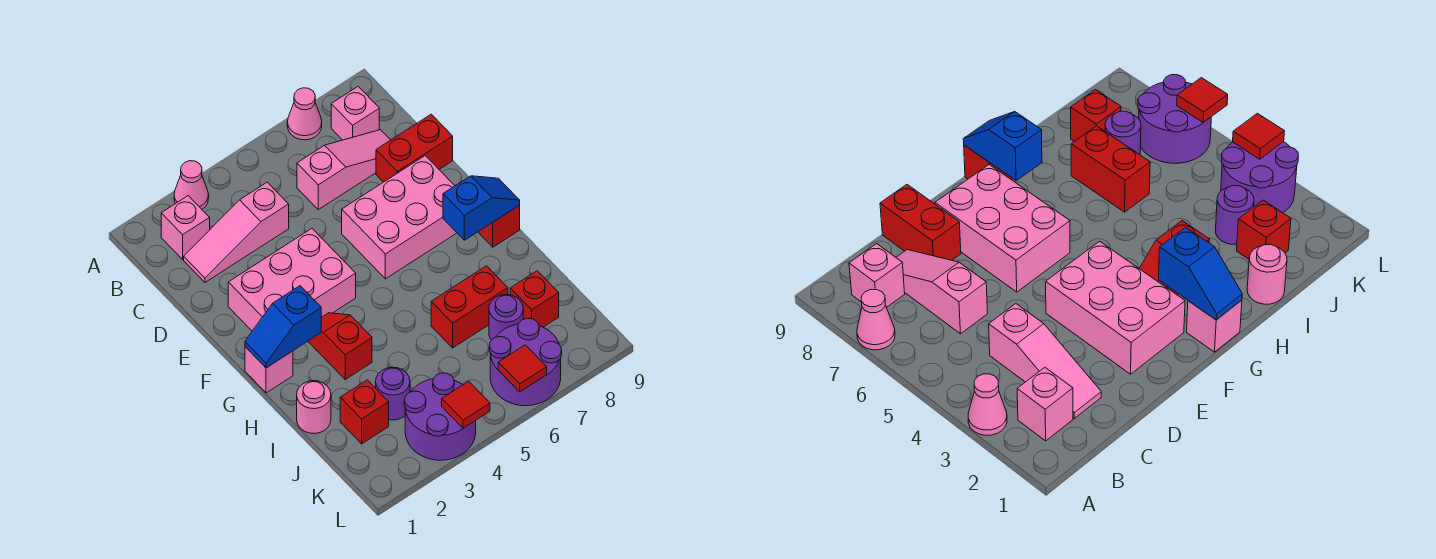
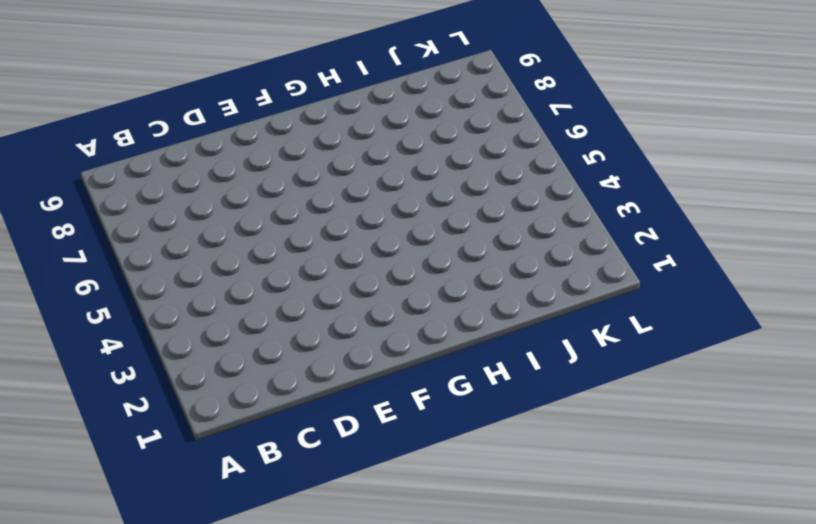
none -> pink cone A3 level 1
none -> pink cone A7 level 1
none -> pink brick B2 level 1

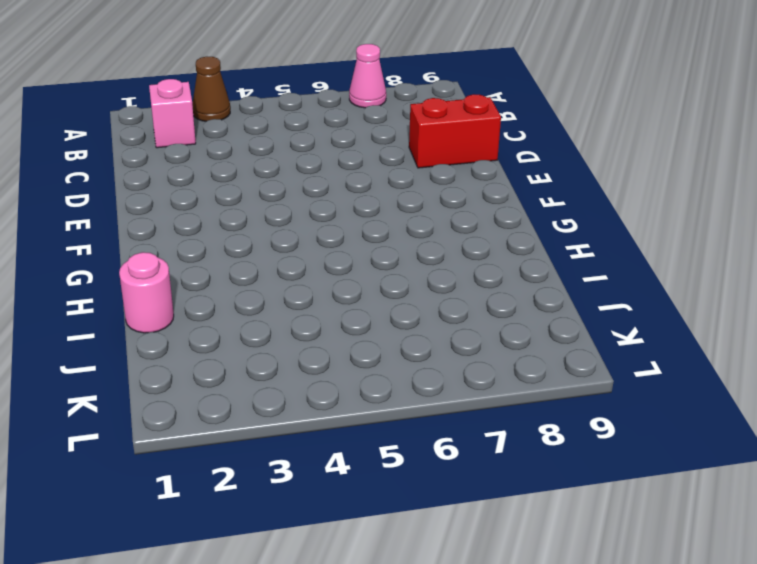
brown cone A3 level 1 -> pink cone A3 level 1
none -> pink brick B8 level 1
none -> pink slope C2:C4 level 1 top 4
none -> pink slope C6:C8 level 1 top 6

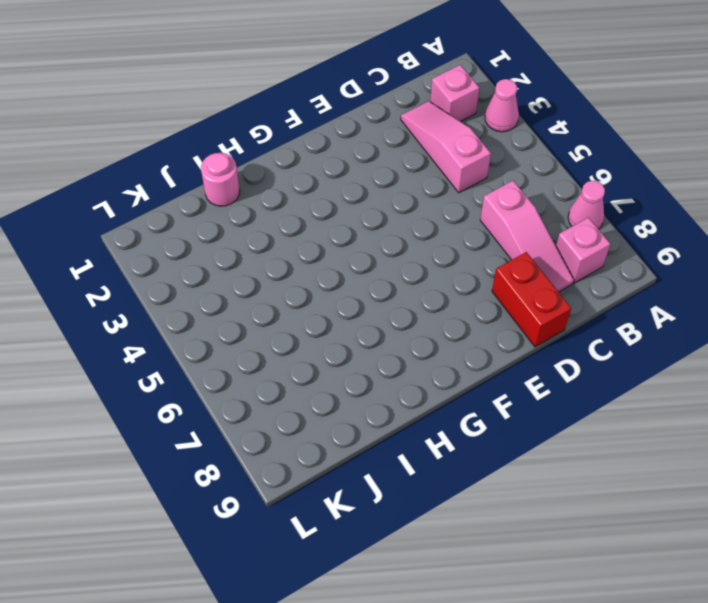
none -> pink brick E2:F4 level 1
none -> pink brick E6:F8 level 1
none -> pink brick G1 level 1

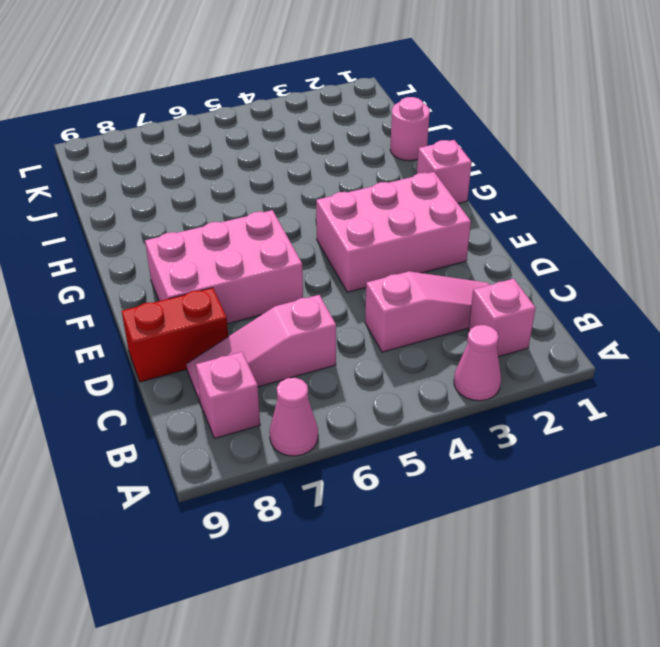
none -> red slope G3:H3 level 1 top H
none -> red brick G9 level 1
none -> red brick I6:I7 level 1

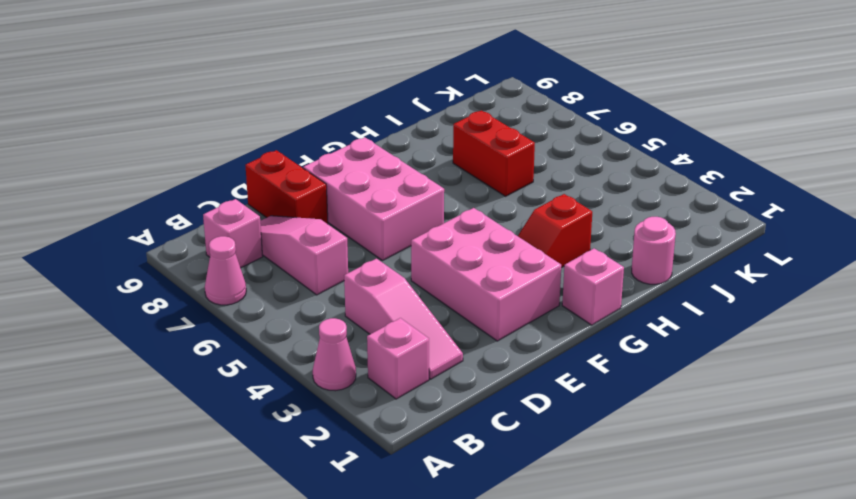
none -> red brick G9 level 1
none -> red brick J2 level 1
none -> purple round brick J3 level 1

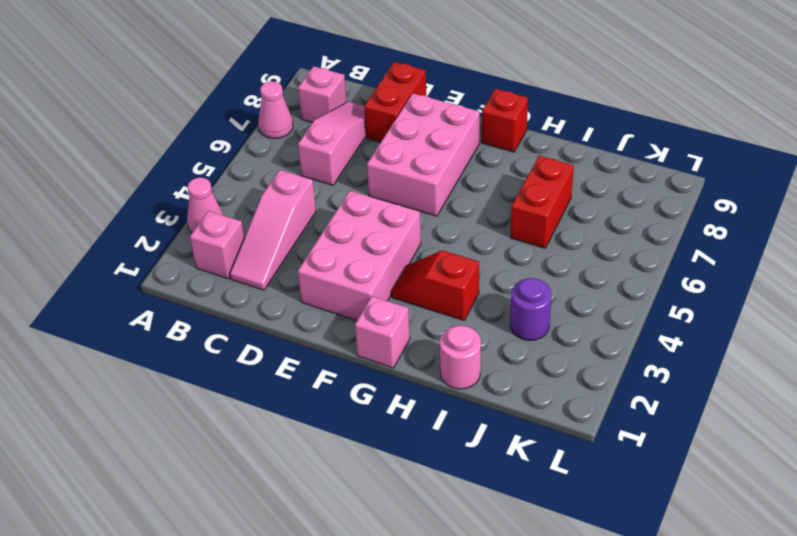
none -> red brick J2 level 1
none -> purple round brick J7 level 1
none -> red brick J8 level 1

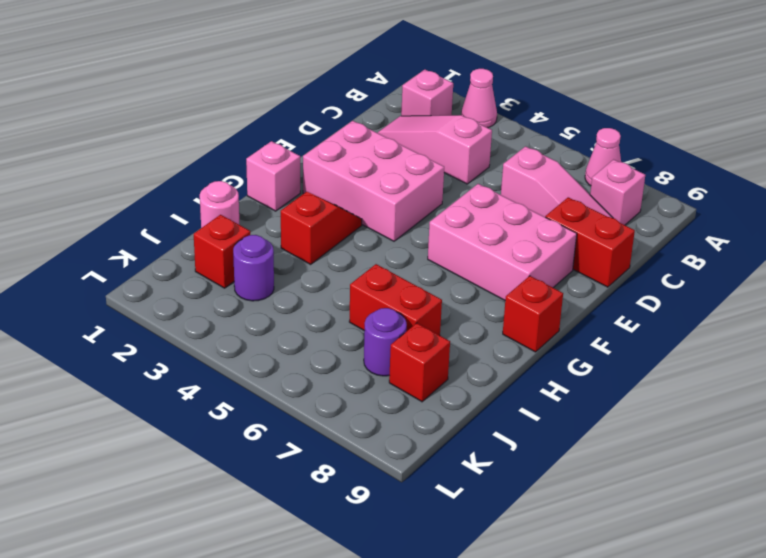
none -> purple round brick K3:L4 level 1
none -> purple round brick K6:L7 level 1
none -> blue slope G1:G2 level 2 top 2

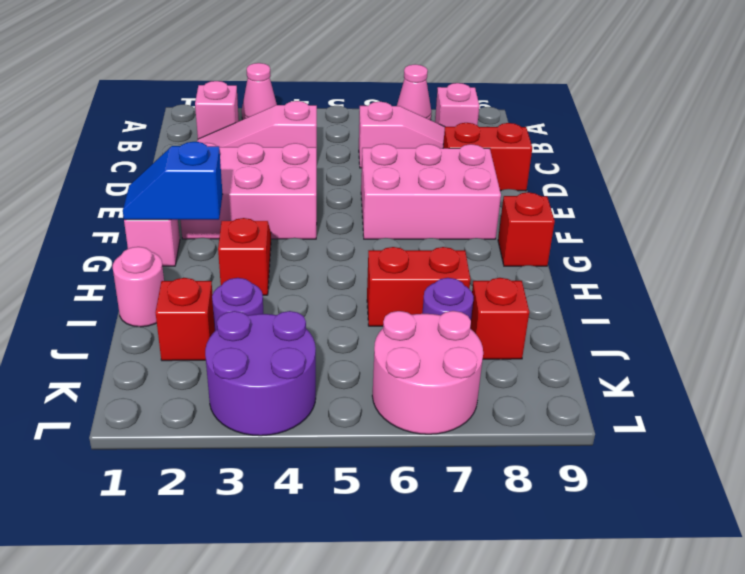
pink round brick K6:L7 level 1 -> purple round brick K6:L7 level 1
none -> blue slope G8:G9 level 2 top 8
none -> red tile L4 level 2
none -> red tile L6 level 2

